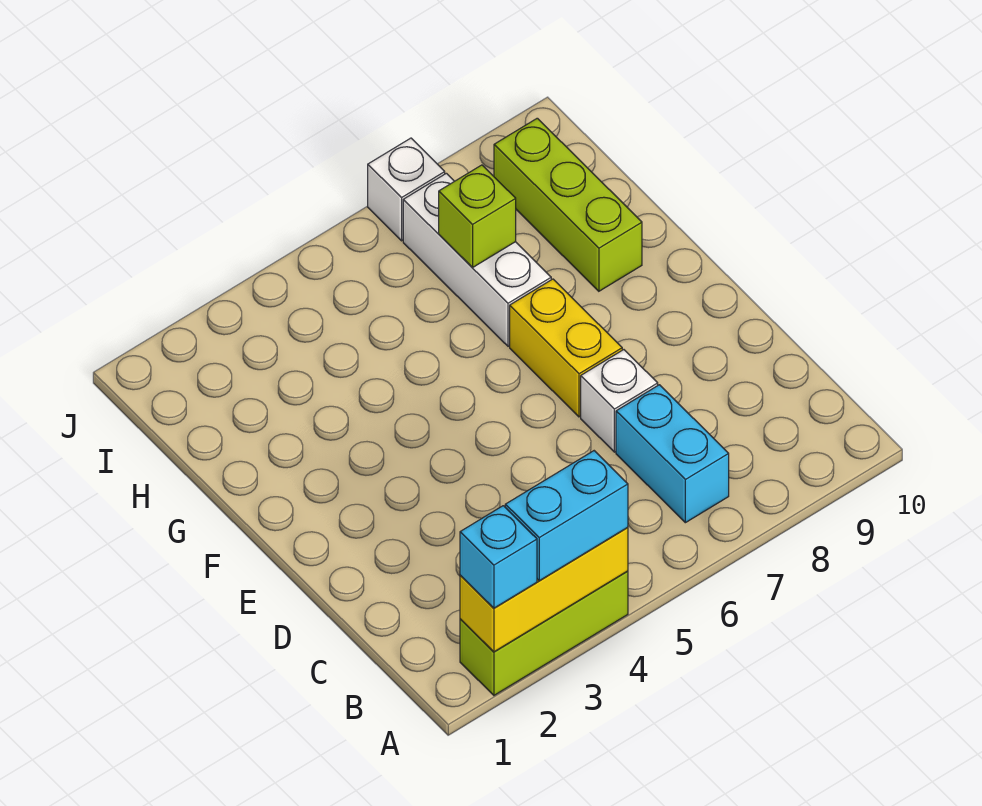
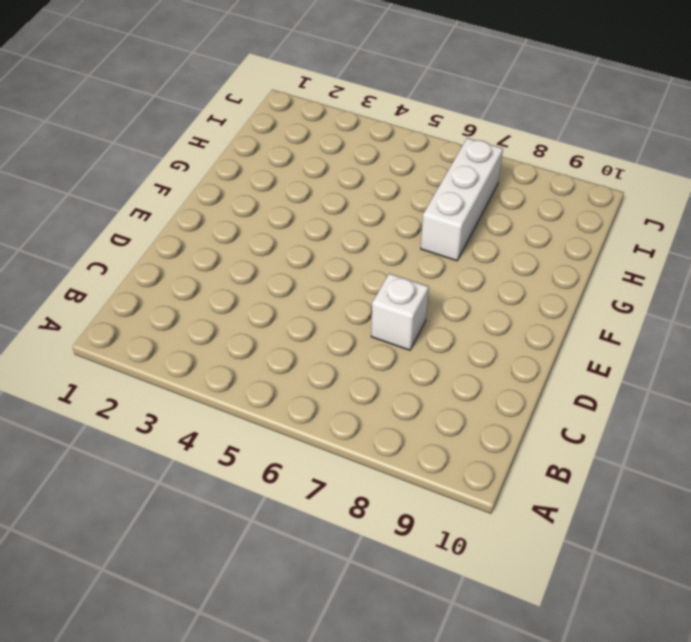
none -> lime brick A2:A4 level 1
none -> cyan brick B7:C7 level 1

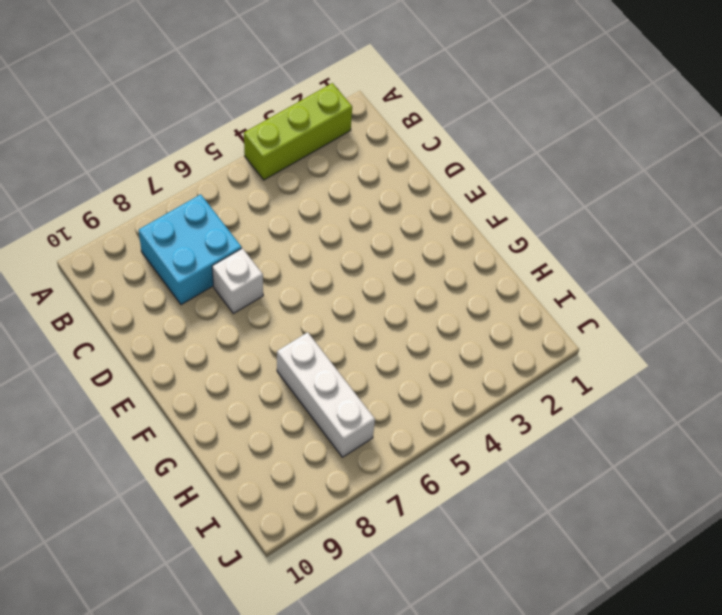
cyan brick B7:C8 level 1 -> cyan brick B7:C7 level 1
none -> yellow brick E7:F7 level 1
none -> lime brick G9:I9 level 1

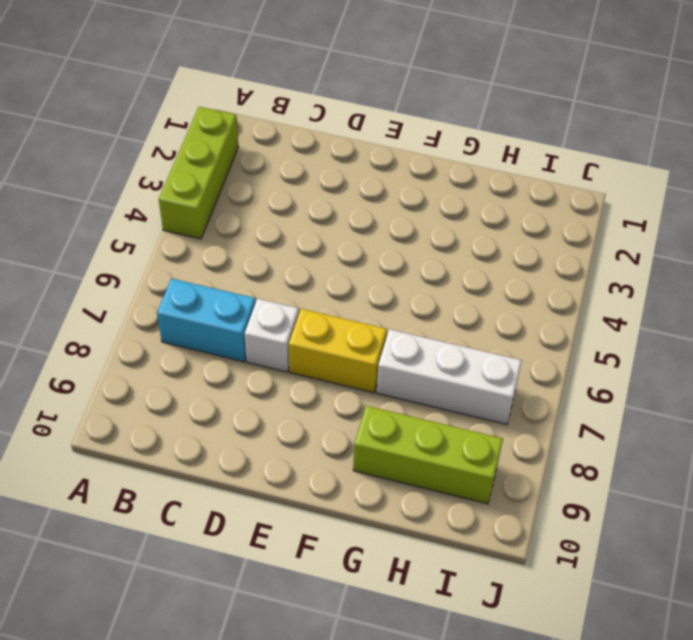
none -> white brick J7 level 1
none -> yellow brick A2:A4 level 2

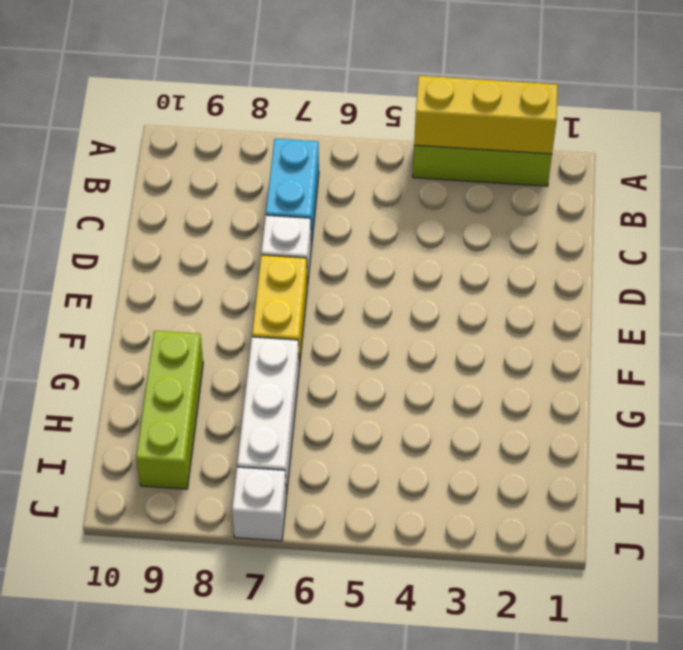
none -> lime brick H7 level 2
none -> cyan brick A2 level 3

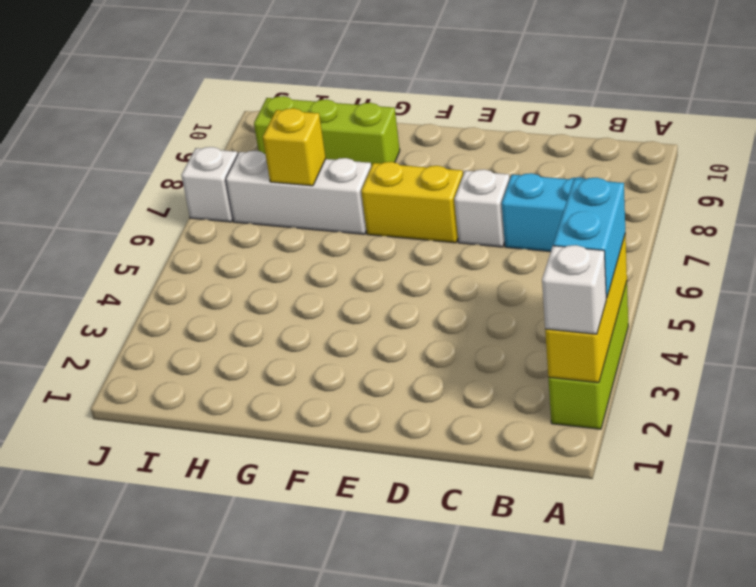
white brick A2 level 3 -> cyan brick A2 level 3
yellow brick H7 level 2 -> lime brick H7 level 2

